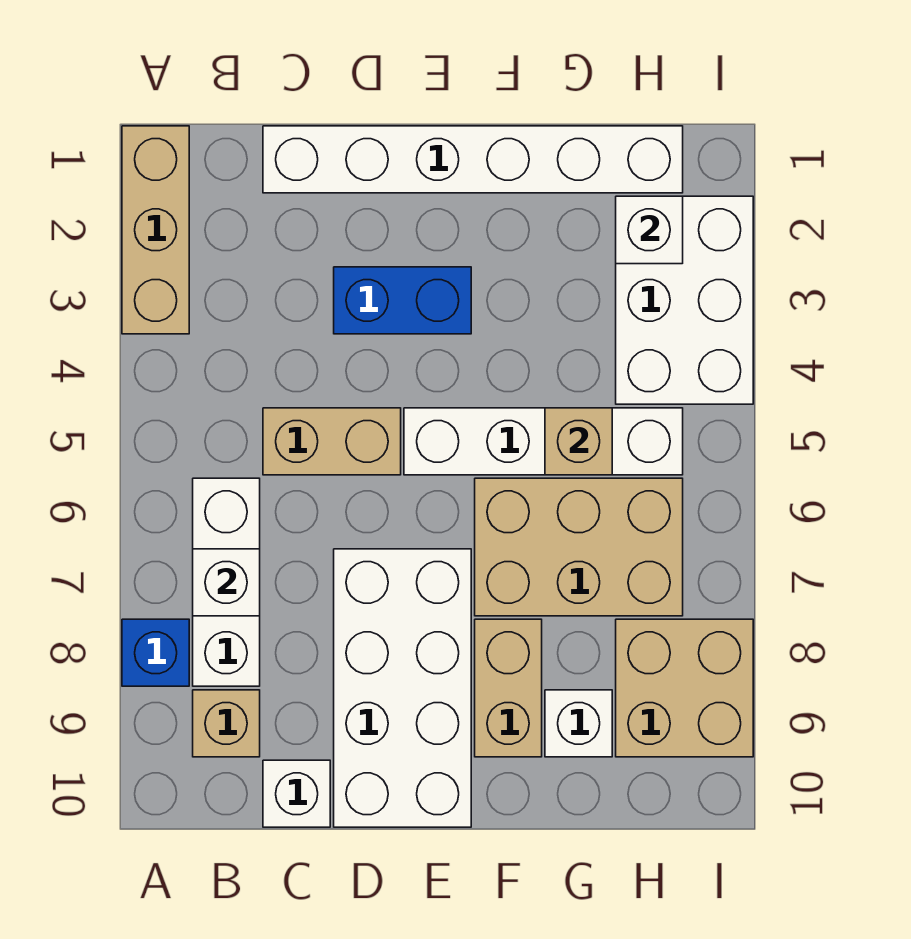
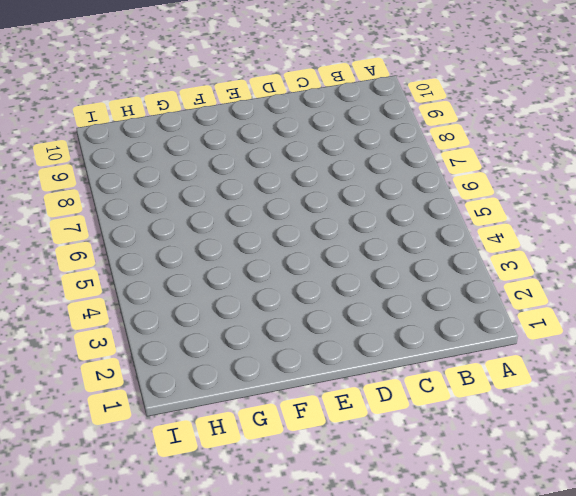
none -> tan brick A1:A3 level 1
none -> blue brick A8 level 1
none -> white brick B6:B8 level 1

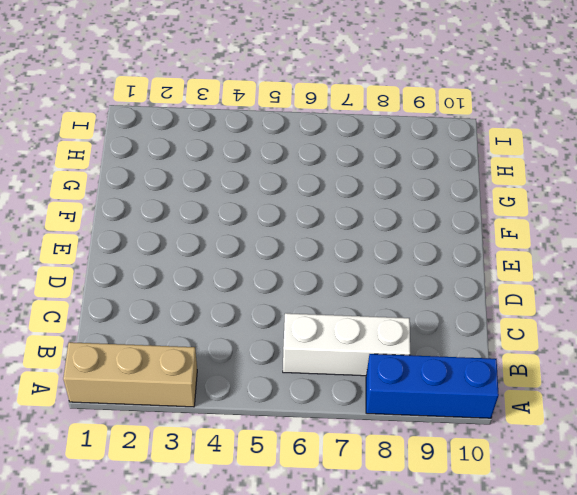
blue brick A8:A10 level 1 -> blue brick A8 level 1
none -> tan brick B9 level 1
none -> white brick C1:H1 level 1
none -> tan brick C5:D5 level 1

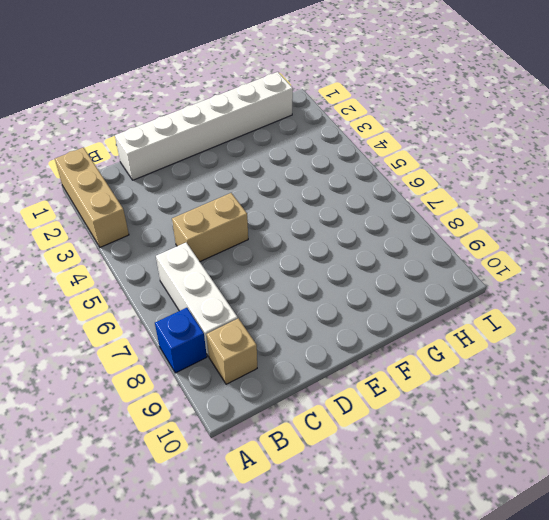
none -> white brick C10 level 1
none -> blue brick D3:E3 level 1
none -> white brick D7:E10 level 1

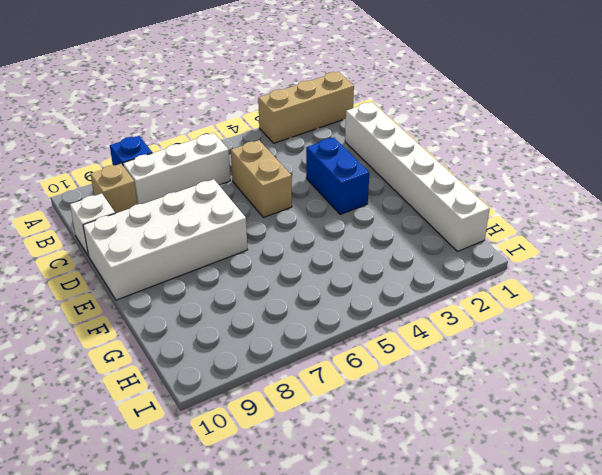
none -> white brick E5:H5 level 1
none -> tan brick F6:H7 level 1
none -> tan brick F8:F9 level 1

